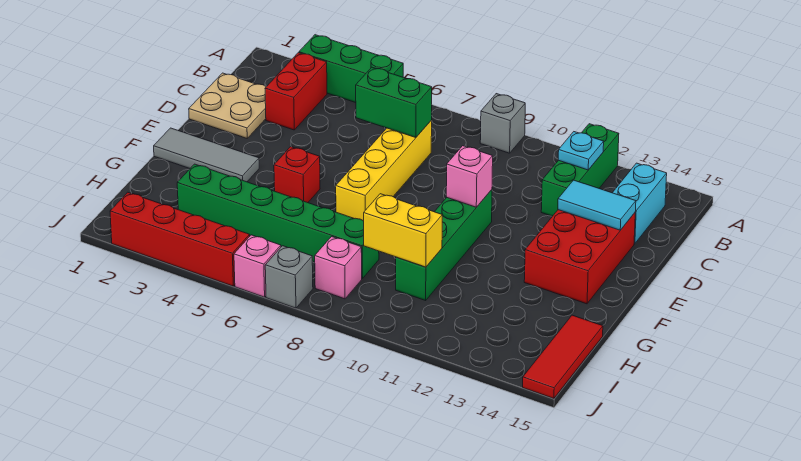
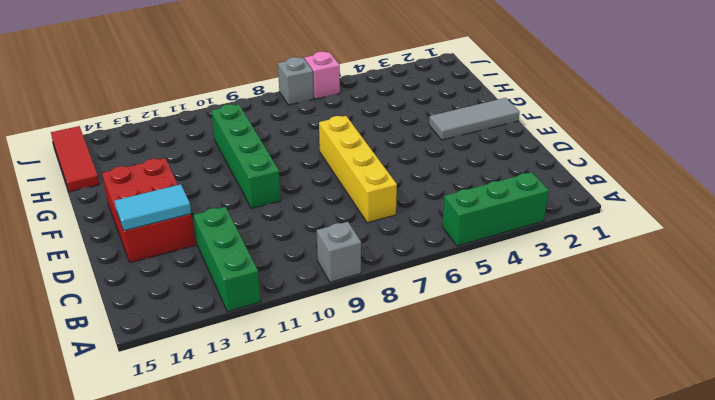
none -> red brick B3:C3 level 1
none -> cyan brick B14:C14 level 1
none -> tan plate C1:D2 level 1

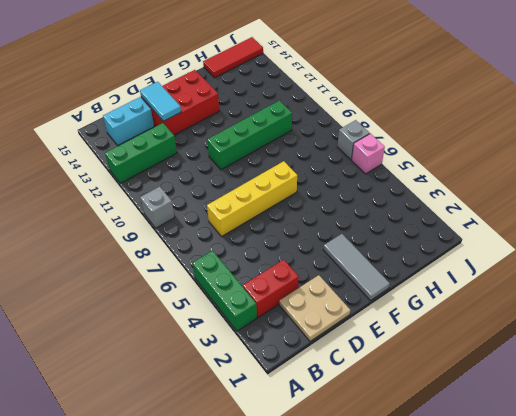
none -> red brick F5 level 1
none -> green brick H3:H8 level 1
none -> pink brick I8 level 1

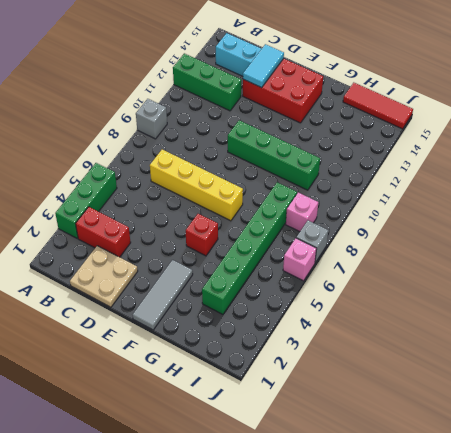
none -> red brick J2:J5 level 1
none -> cyan plate B12 level 2
none -> green brick C6:C7 level 2

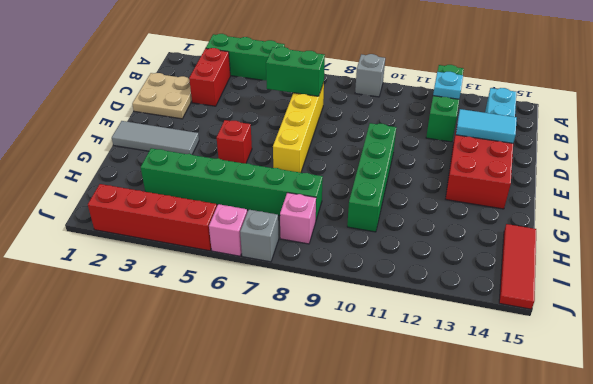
none -> pink brick E10 level 2
none -> yellow brick H9:H10 level 2

